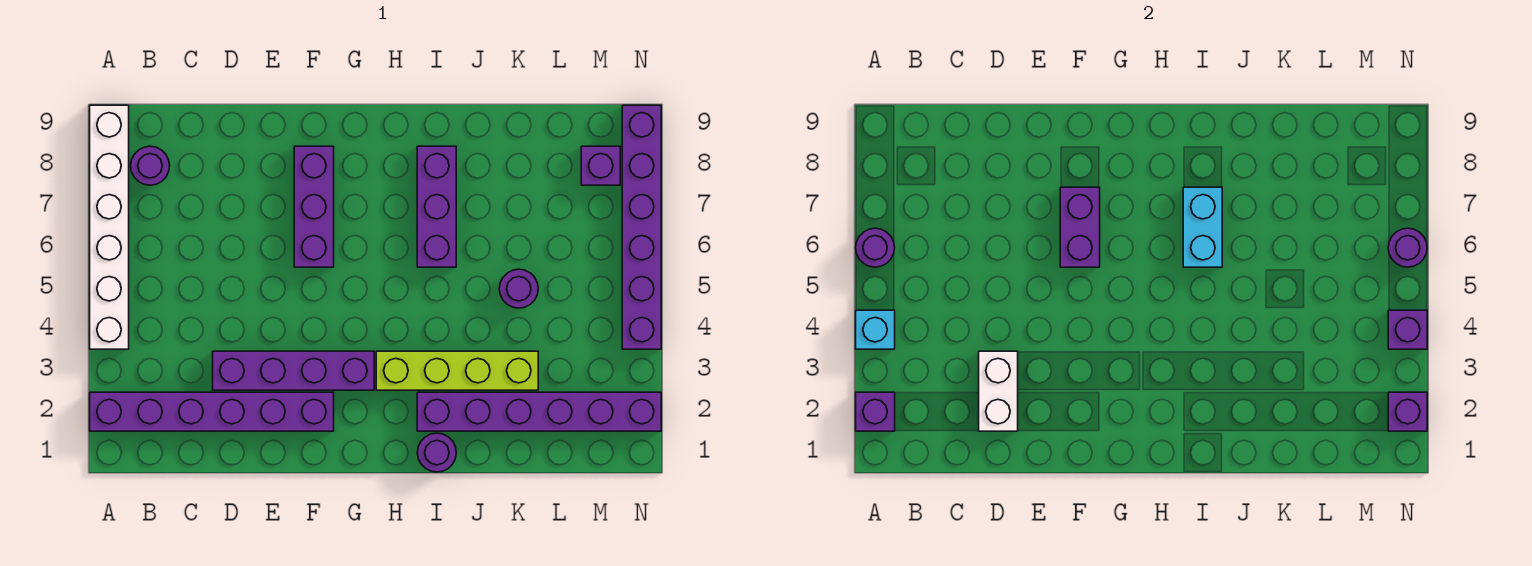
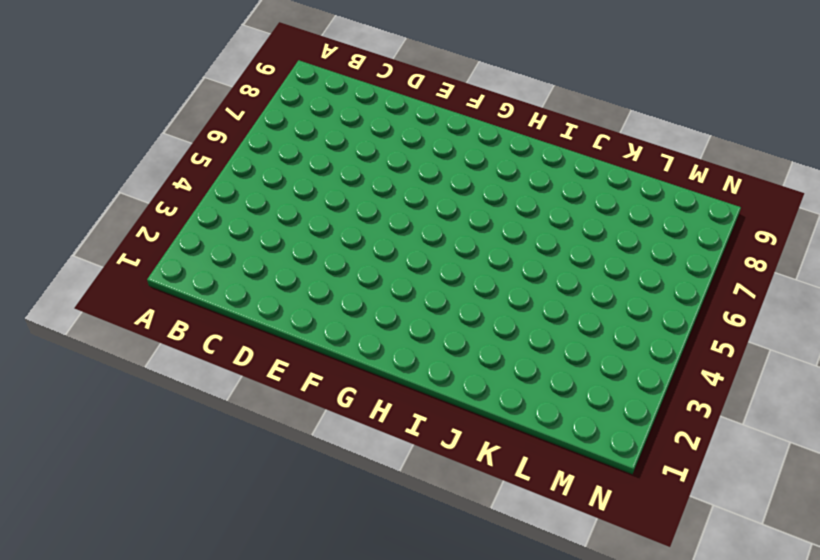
none -> purple brick A2:F2 level 1
none -> white brick A4:A9 level 1
none -> purple round brick B8 level 1

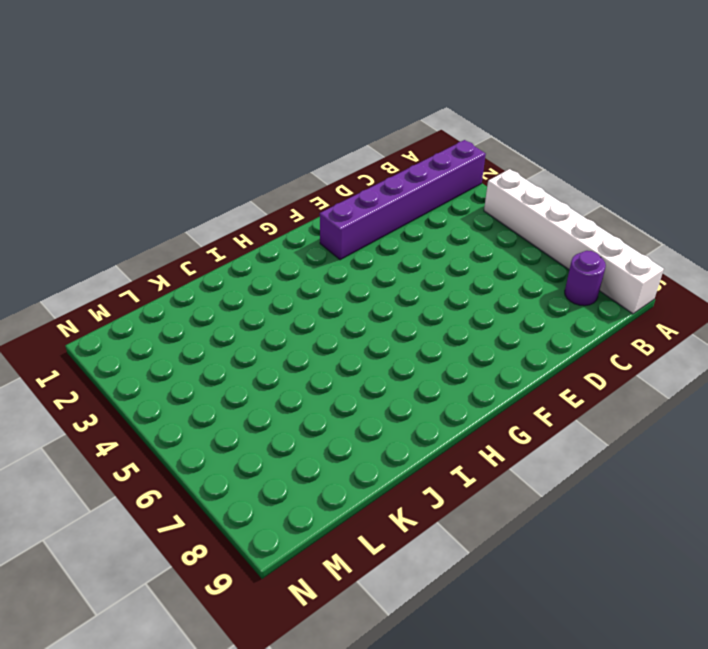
none -> purple brick D3:G3 level 1
none -> purple brick F6:F8 level 1
none -> lime brick H3:K3 level 1

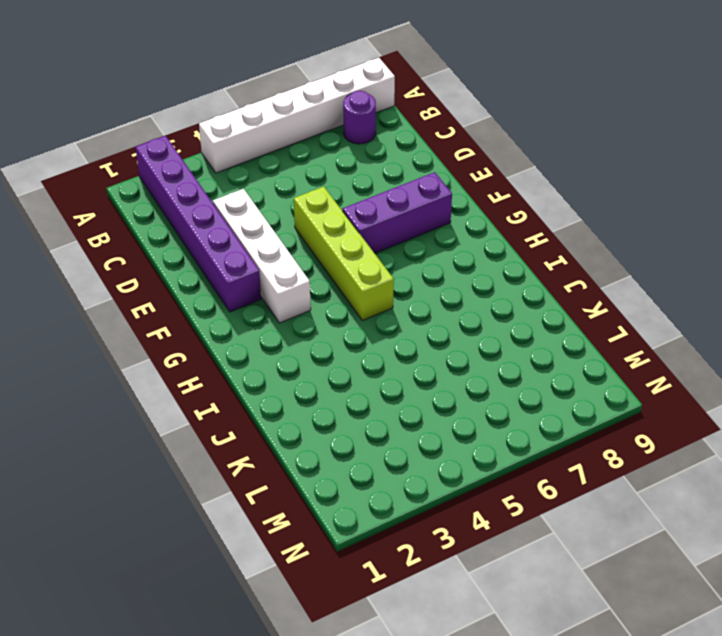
white brick D3:G3 level 1 -> purple brick D3:G3 level 1
lime brick E5:H5 level 1 -> lime brick H3:K3 level 1
none -> purple round brick I1 level 1
none -> purple brick I2:N2 level 1
none -> purple brick I6:I8 level 1

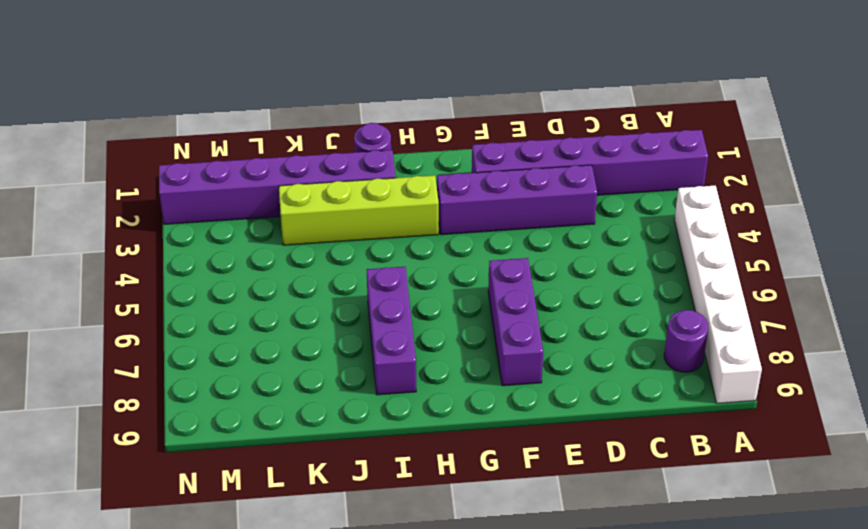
none -> purple round brick K5 level 1
none -> purple brick M8 level 1
none -> purple brick N4:N9 level 1

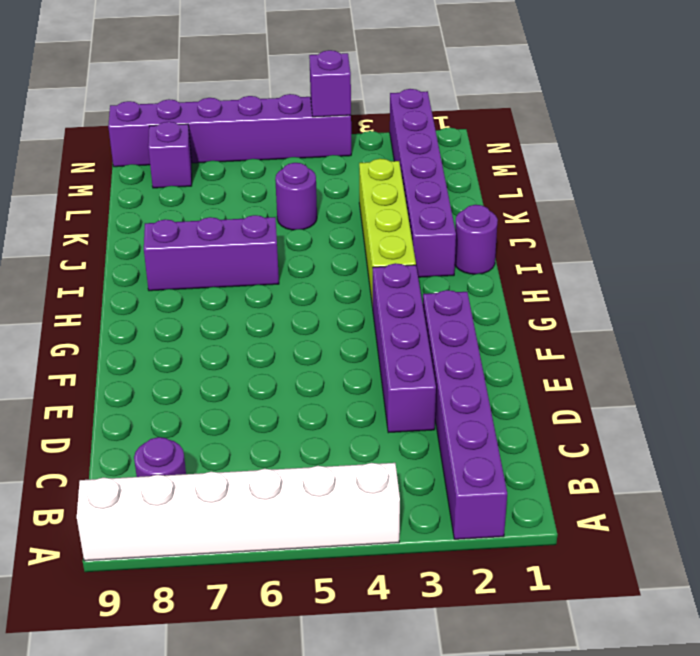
none -> purple brick F6:F8 level 1
none -> purple brick A2 level 2
none -> cyan brick A4 level 2

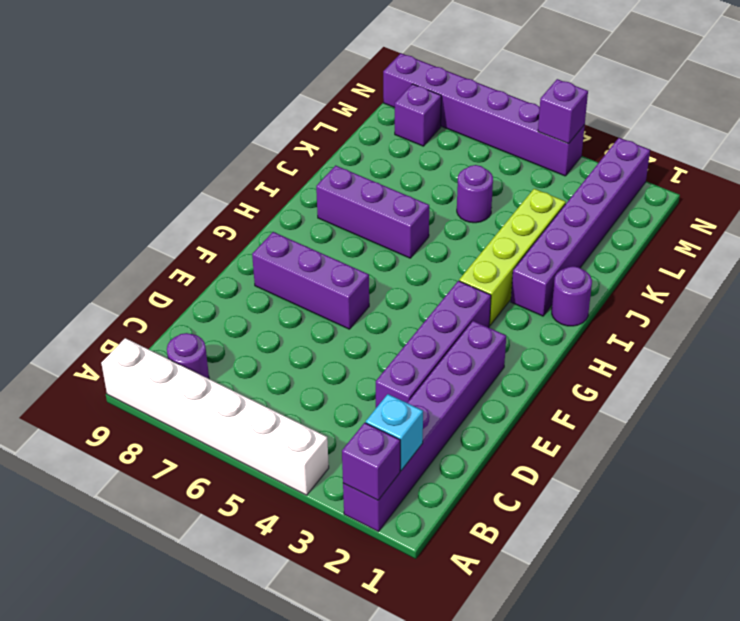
cyan brick B2 level 2 -> cyan brick A4 level 2
none -> purple round brick A6 level 2
none -> white brick D2:D3 level 2
none -> purple brick F6:F7 level 2

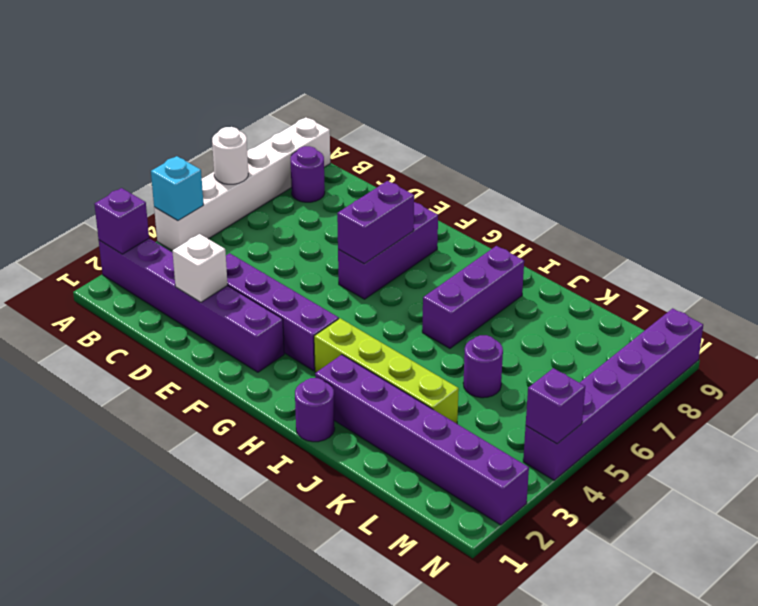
white round brick A6 level 2 -> purple round brick A6 level 2
white brick D2 level 2 -> white brick D2:D3 level 2
none -> purple brick M8 level 1
none -> cyan brick I6:I7 level 2
none -> purple brick N2 level 2

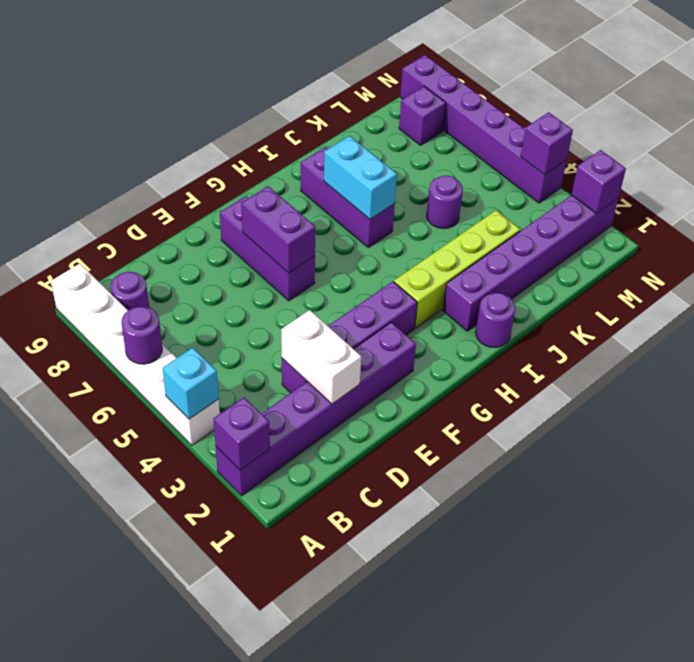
none -> purple round brick N6 level 2

